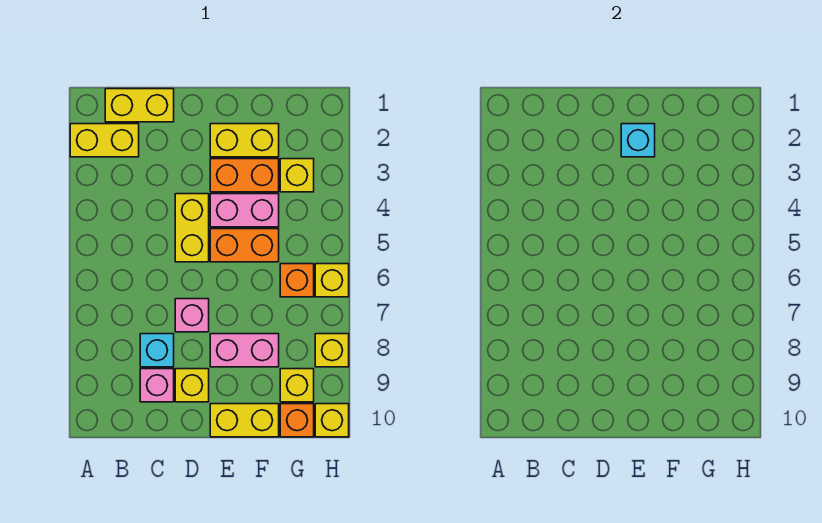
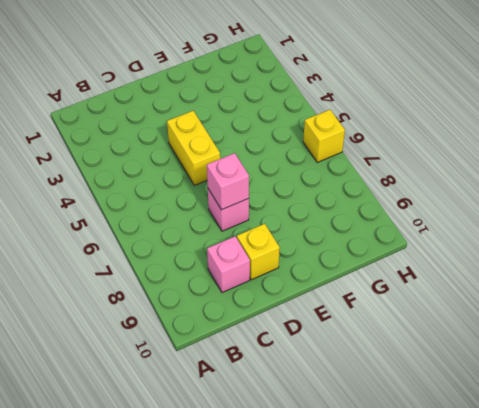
pink brick D7 level 2 -> none
none -> yellow brick A2:B2 level 1
none -> yellow brick B1:C1 level 1
none -> cyan brick C8 level 1

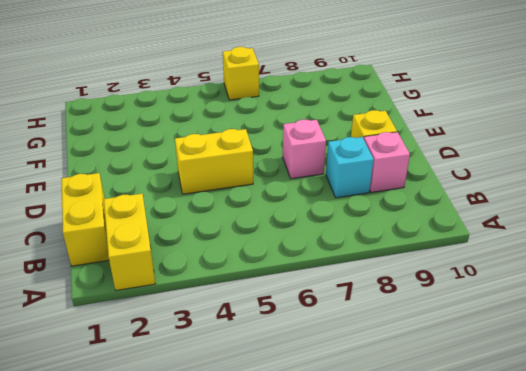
none -> yellow brick E2:F2 level 1
none -> orange brick E3:F3 level 1
none -> pink brick E4:F4 level 1

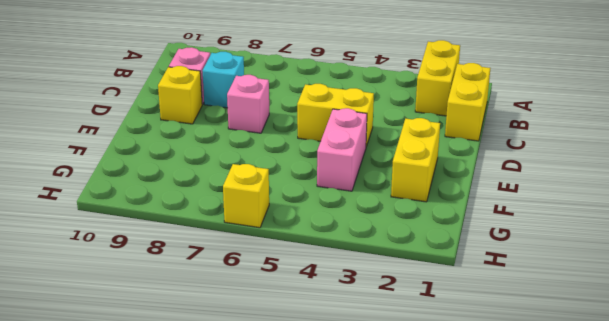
none -> orange brick E3:F3 level 1
none -> orange brick E5:F5 level 1
none -> pink brick E8:F8 level 1

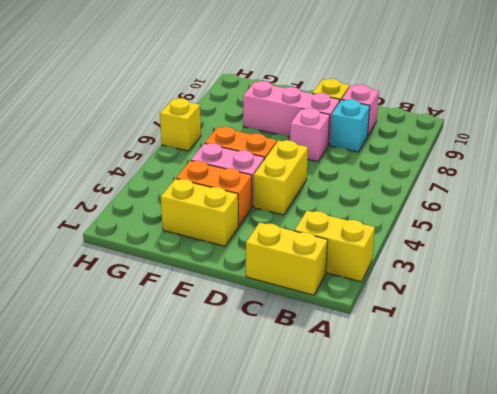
pink brick D8:F8 level 1 -> pink brick E8:F8 level 1
none -> yellow brick E10:F10 level 1
none -> yellow brick G3 level 1
none -> orange brick G6 level 1

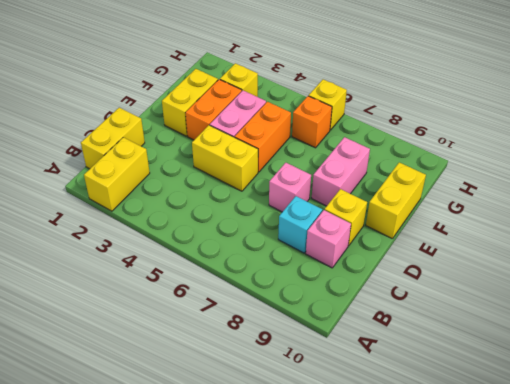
none -> yellow brick G9 level 1
none -> orange brick G10 level 1
none -> yellow brick H8 level 1

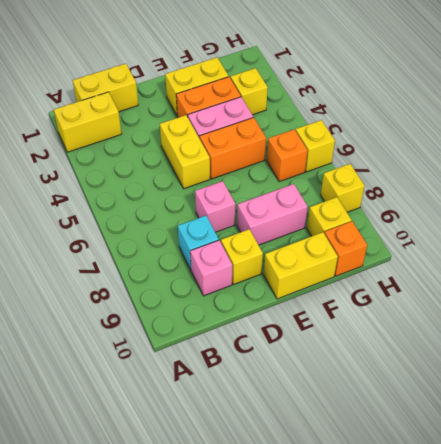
none -> yellow brick H10 level 1
none -> cyan brick E2 level 2

